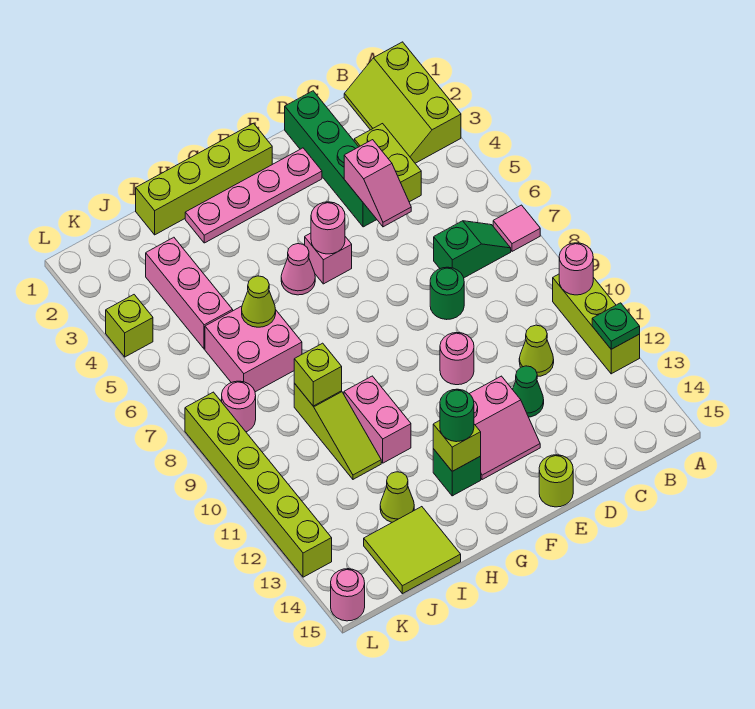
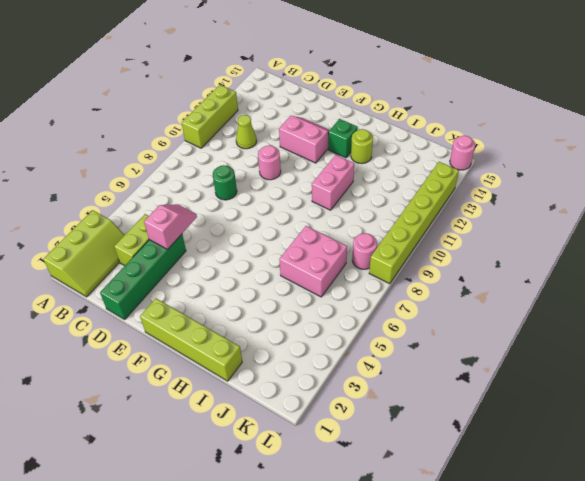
lime round brick H13 level 1 -> lime round brick E15 level 1
none -> pink tile A7 level 1
none -> green slope B7:C7 level 1 top C
none -> green cone D12 level 1
none -> pink plate E2:H2 level 1

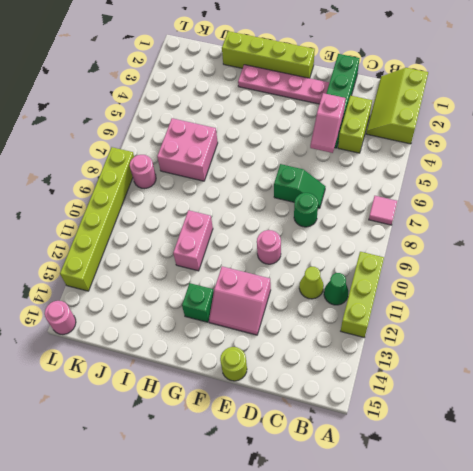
green cone B11 level 1 -> green cone D12 level 1
green slope D7:E7 level 1 top E -> green slope B7:C7 level 1 top C
none -> pink brick F5 level 1
none -> pink cone G5 level 1
none -> lime slope I9:I11 level 1 top 9
none -> lime cone I13 level 1

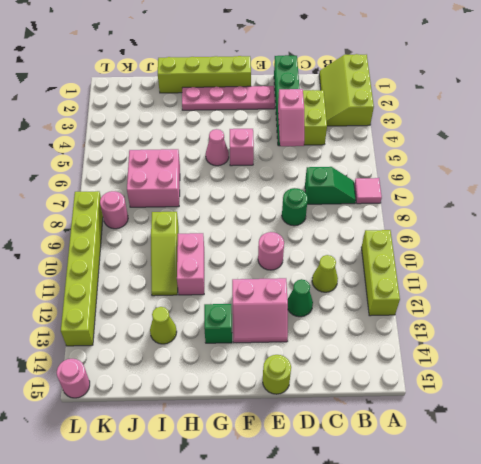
none -> lime tile I14:J15 level 1
none -> pink brick J3:J5 level 1
none -> lime brick L4 level 1
none -> pink round brick A10 level 2

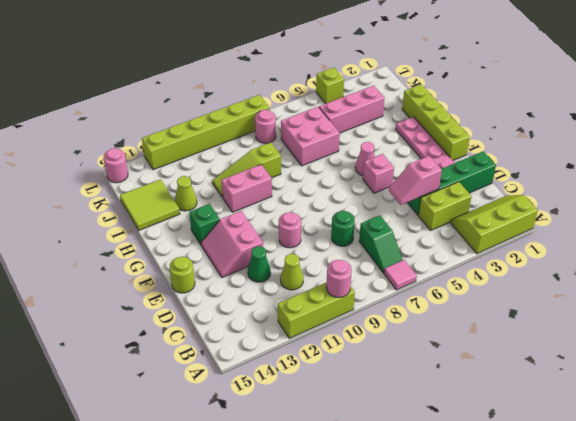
none -> green plate A12 level 2
none -> pink round brick F5 level 2
none -> lime brick G13 level 2
none -> lime cone I6 level 2

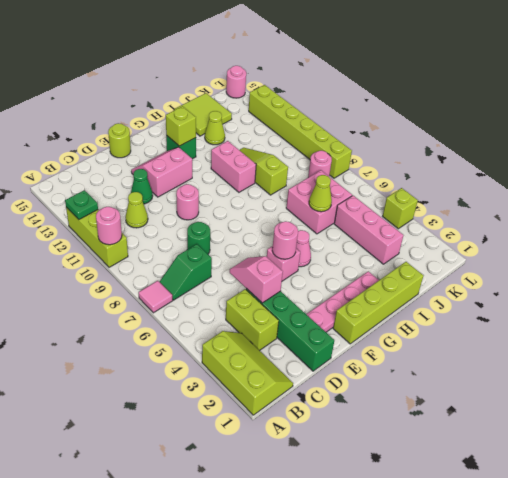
none -> lime brick I9 level 2
none -> green round brick G13 level 3

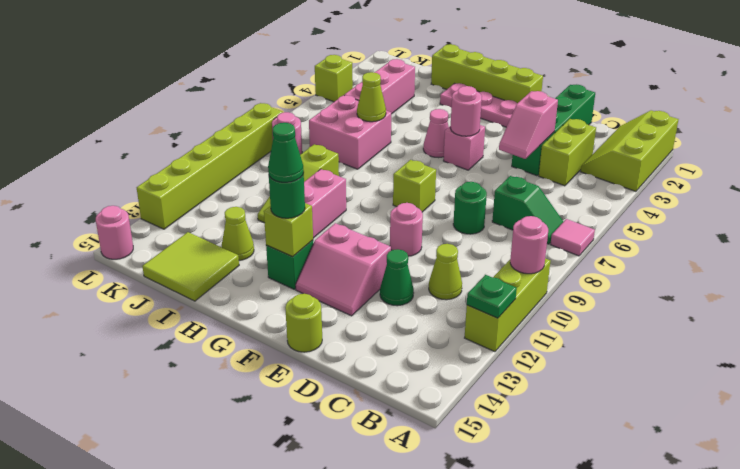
lime brick F8 level 1 -> lime brick I9 level 2
green cone G13 level 4 -> none

